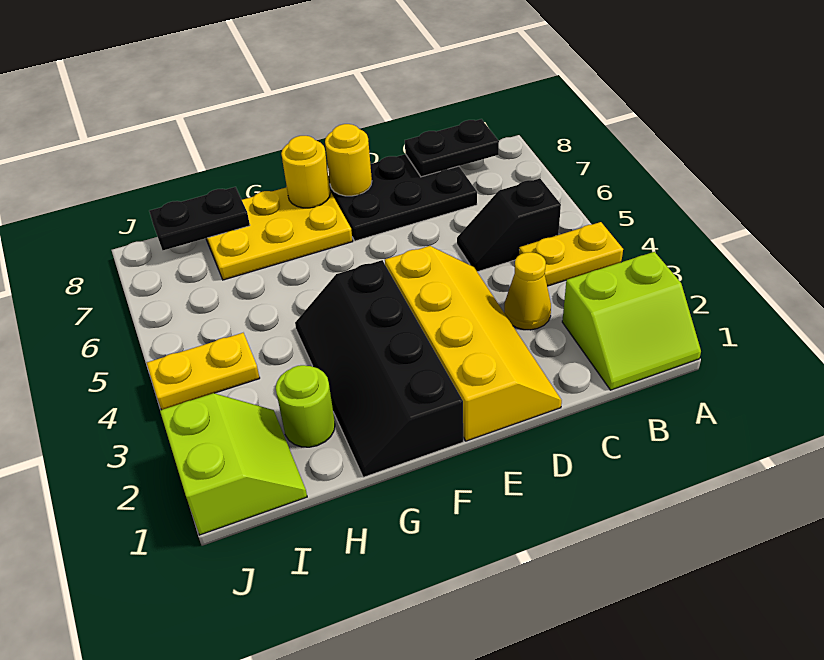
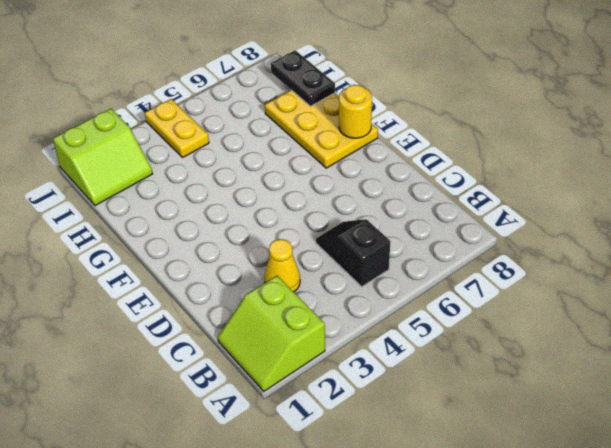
none -> yellow plate A4:B4 level 1
none -> black plate C7:E8 level 1
none -> yellow slope D1:E4 level 1 top E

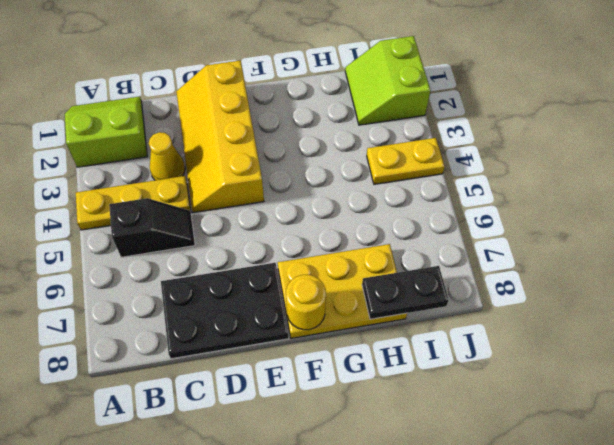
yellow plate A4:C4 level 1 -> yellow plate A4:B4 level 1
none -> black slope F1:G4 level 1 top F
none -> lime round brick H2 level 1
none -> black plate B8:C8 level 2

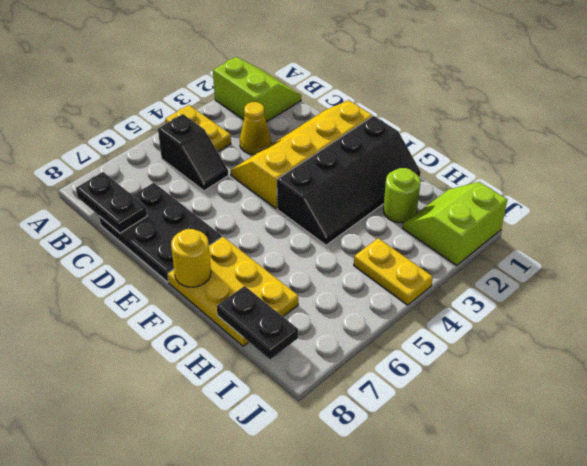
none -> yellow round brick E8 level 2

